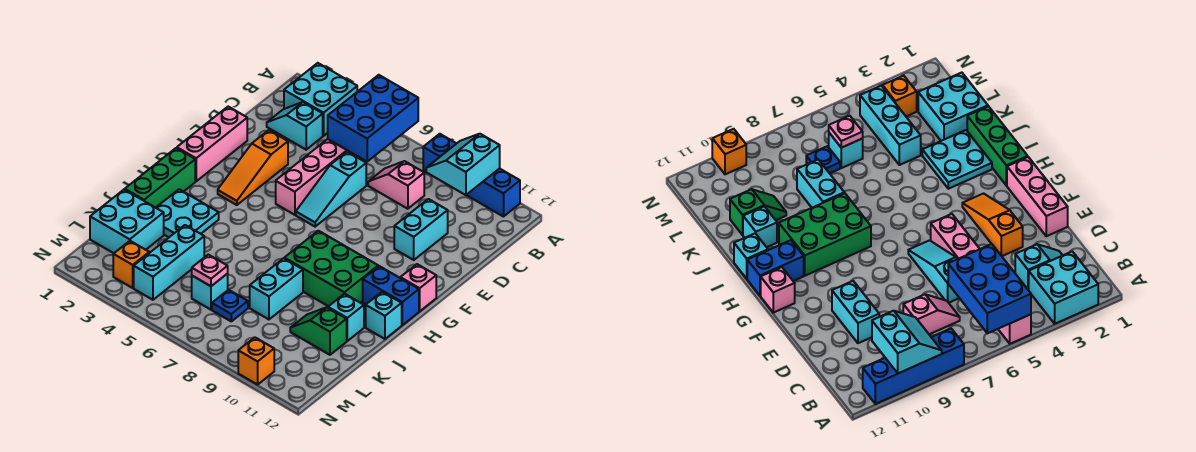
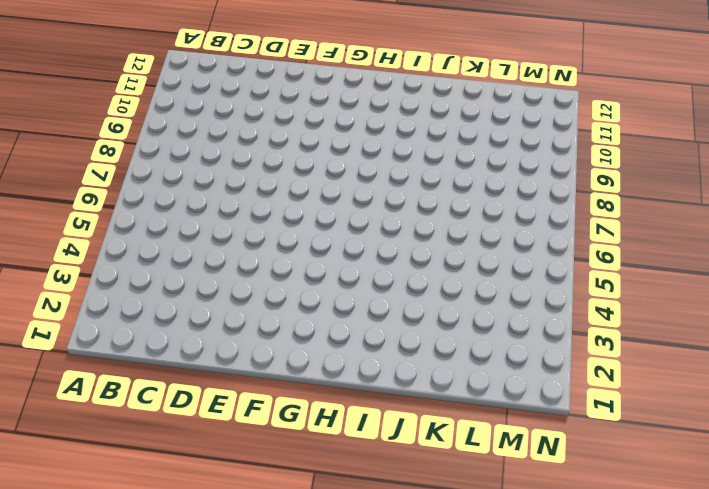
none -> cyan brick A2:B3 level 1
none -> pink brick A5:F5 level 1
none -> blue brick A8:A11 level 1

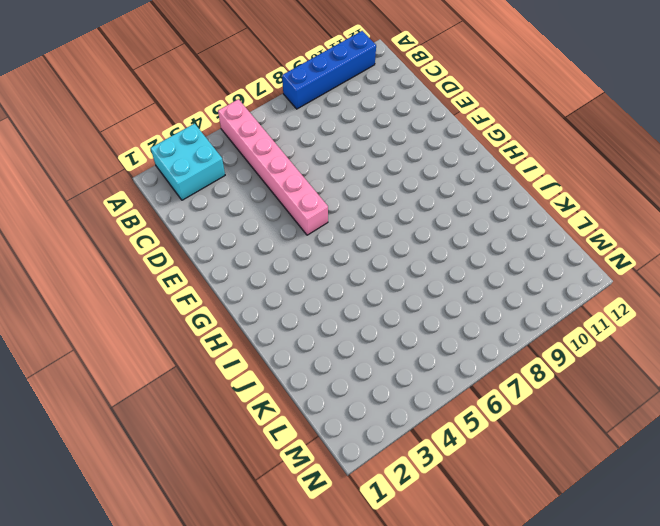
none -> cyan slope C2:C3 level 1 top 3
none -> pink slope C7:C8 level 1 top 8
none -> cyan slope D6:F6 level 1 top D

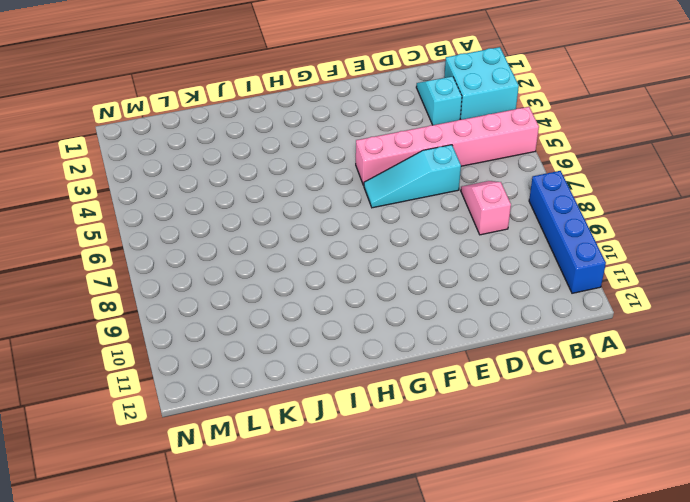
none -> cyan brick D10:E10 level 1
none -> pink brick E1:G1 level 1
none -> orange slope E3:G3 level 1 top E

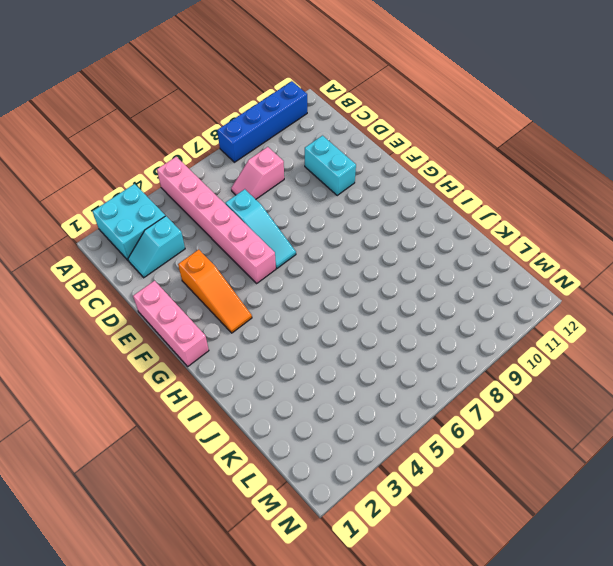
none -> pink brick G12 level 1
none -> green brick H1:J1 level 1
none -> green brick H8:I10 level 1

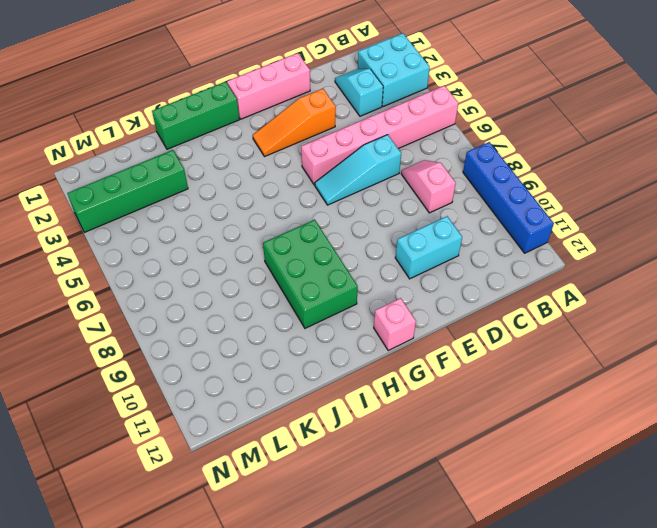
green brick K3:N3 level 1 -> orange brick M3 level 1
none -> blue brick H11:H12 level 1
none -> cyan plate I2:J3 level 1
none -> cyan brick I12 level 1

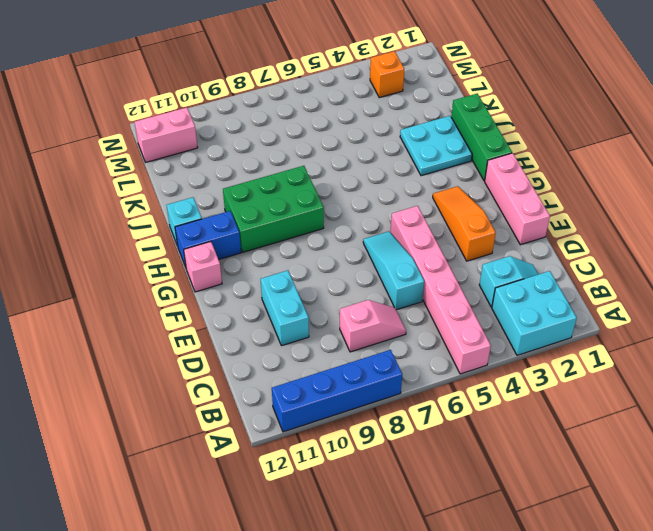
pink brick M11:M12 level 1 -> none
none -> cyan brick J8:K8 level 1
none -> cyan brick J11 level 1
none -> cyan brick K1:L2 level 1

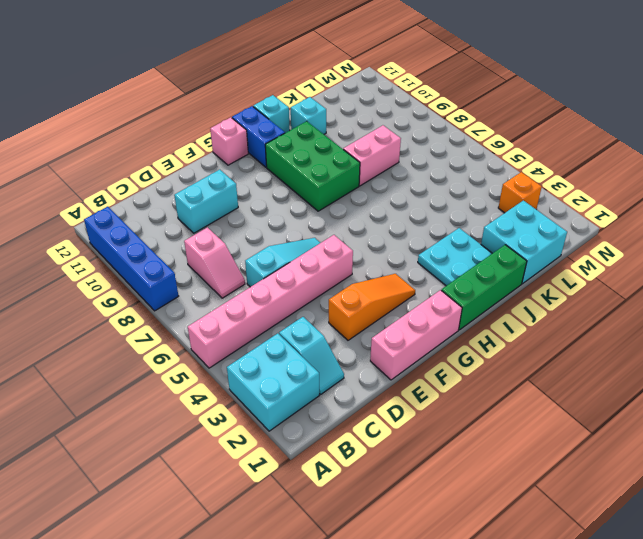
pink brick J8:K8 level 1 -> cyan brick J8:K8 level 1
none -> cyan brick K4:M4 level 1
none -> green slope K10:K11 level 1 top 11
none -> cyan brick L6 level 1

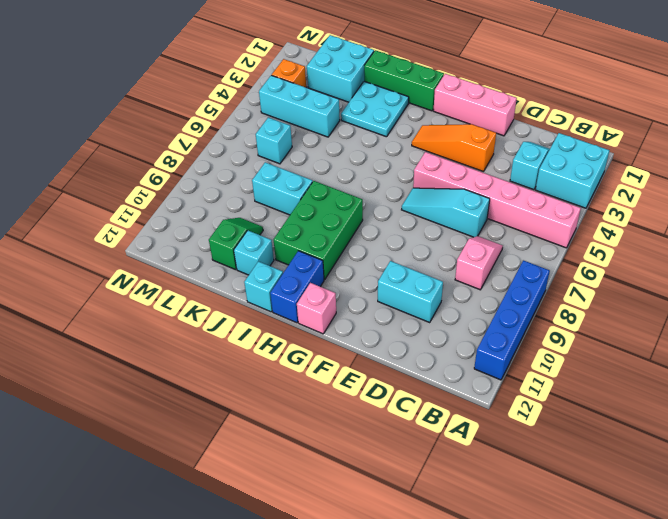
none -> blue plate L7 level 1
none -> orange brick N10 level 1
none -> blue brick A5:C6 level 2

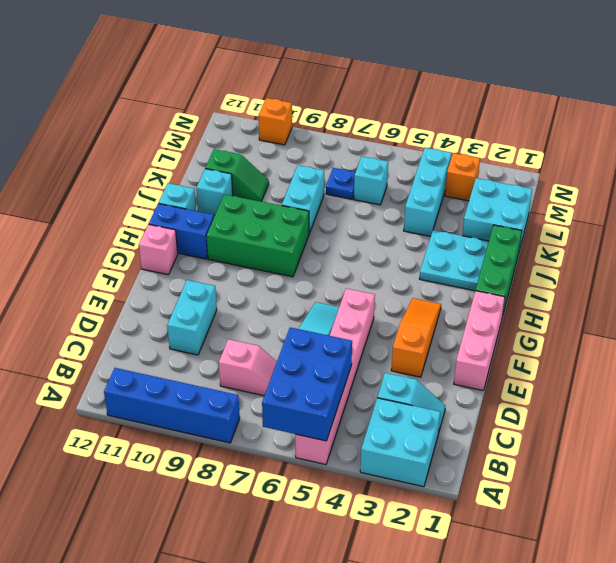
none -> cyan slope A9:B10 level 2 top 10
none -> pink plate L6 level 2

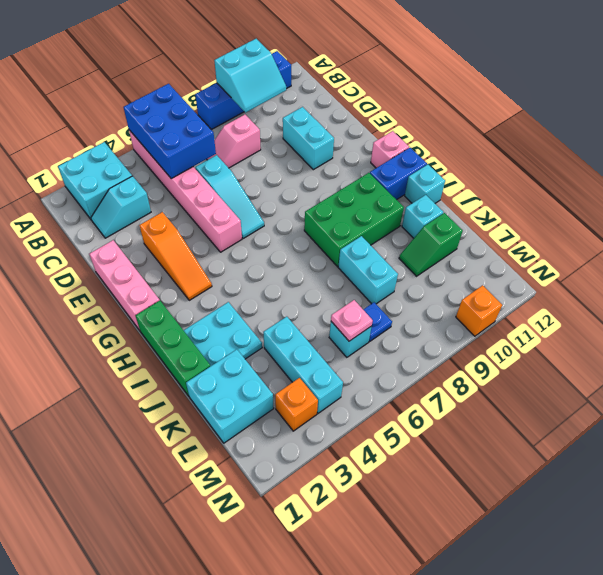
cyan slope A9:B10 level 2 top A -> cyan slope A9:B10 level 2 top 10

